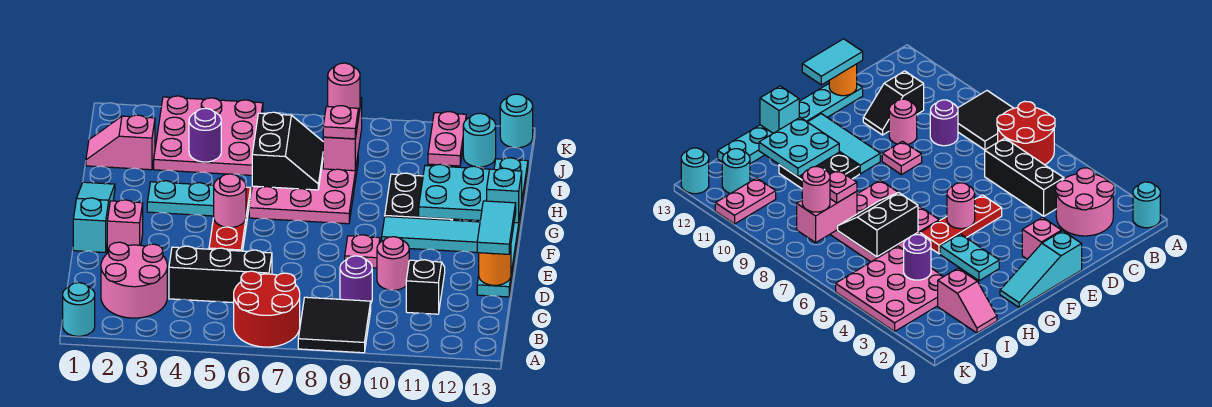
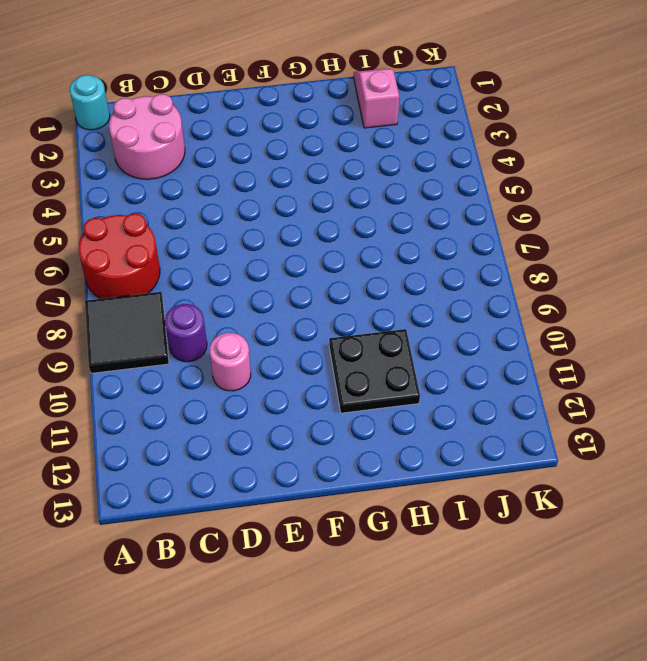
none -> black brick C4:C6 level 1
none -> black slope C11:D11 level 1 top C
none -> cyan plate D13:I13 level 1
none -> cyan slope E1:G1 level 1 top E

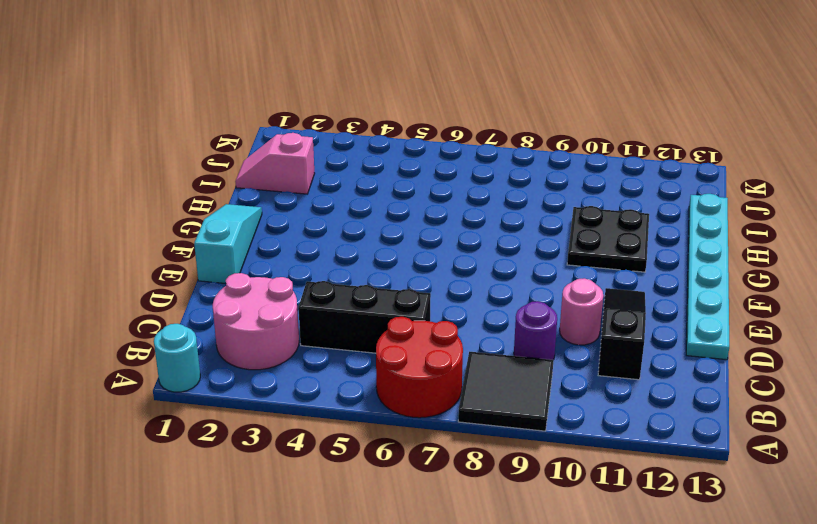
black slope C11:E11 level 1 top C -> black slope C11:D11 level 1 top C
none -> pink brick E2 level 1
none -> red plate E5:G5 level 1
none -> pink plate E9 level 1
none -> cyan tile F10:F12 level 1

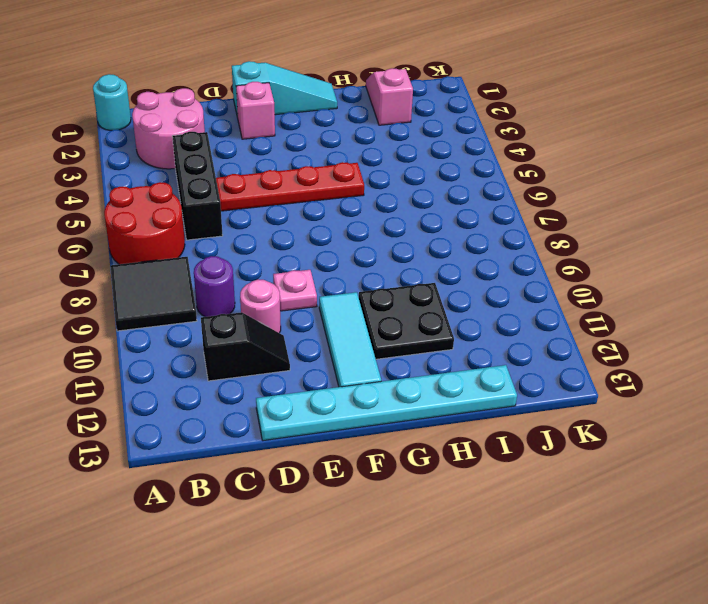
red plate D5:G5 level 1 -> red plate E5:G5 level 1
none -> cyan plate G3:G4 level 1
none -> pink plate G6:I8 level 1
none -> pink plate I3:K5 level 1
none -> pink plate J11:K11 level 1

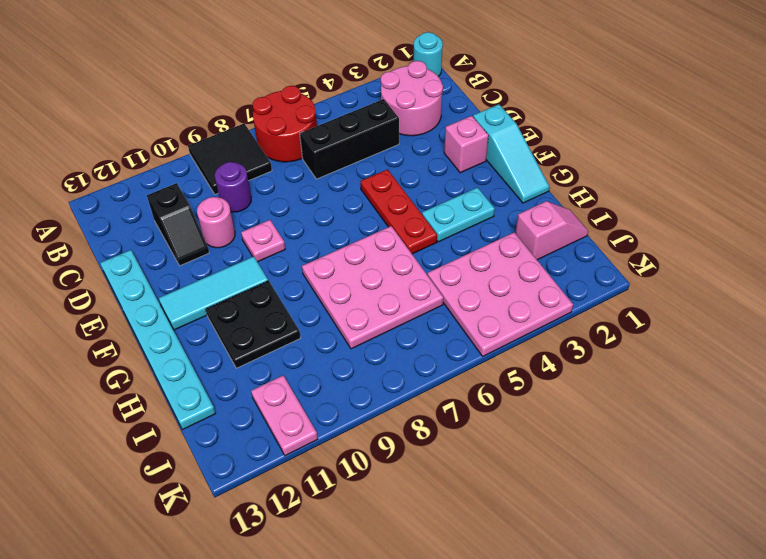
none -> cyan round brick J12 level 1
none -> cyan round brick K13 level 1
none -> orange round brick D13 level 2
none -> pink round brick F5 level 2

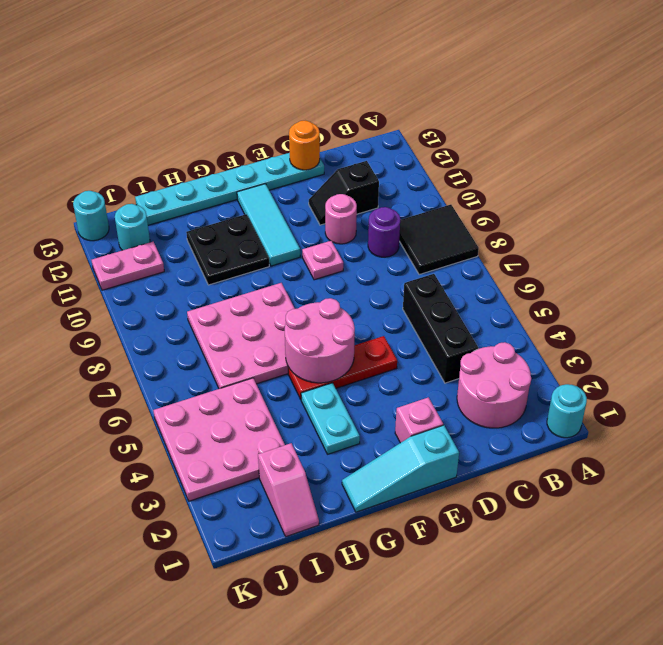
pink round brick F5:G6 level 2 -> pink round brick F5 level 2
none -> red round brick A6:B7 level 1
none -> cyan plate G11:H12 level 2
none -> cyan brick G13 level 2
none -> black slope H6:I7 level 2 top 6

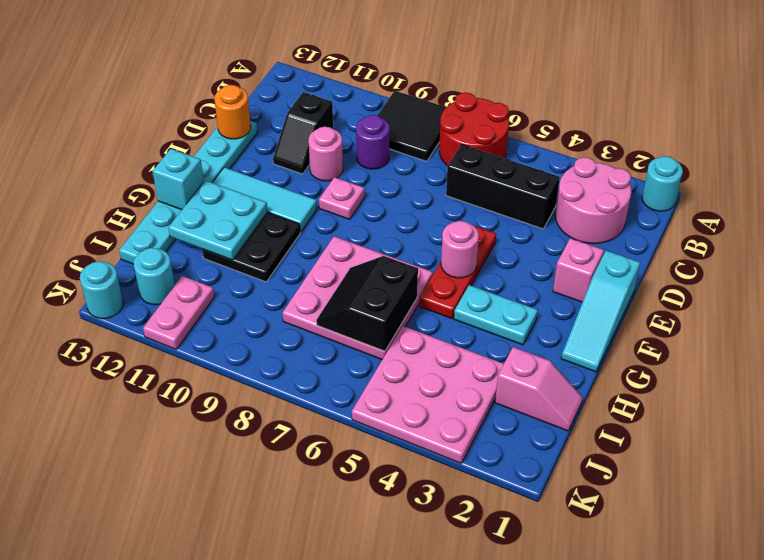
none -> purple round brick I4 level 2
none -> pink brick I8:J8 level 2
none -> cyan tile D13:E13 level 3
none -> pink plate I8 level 3

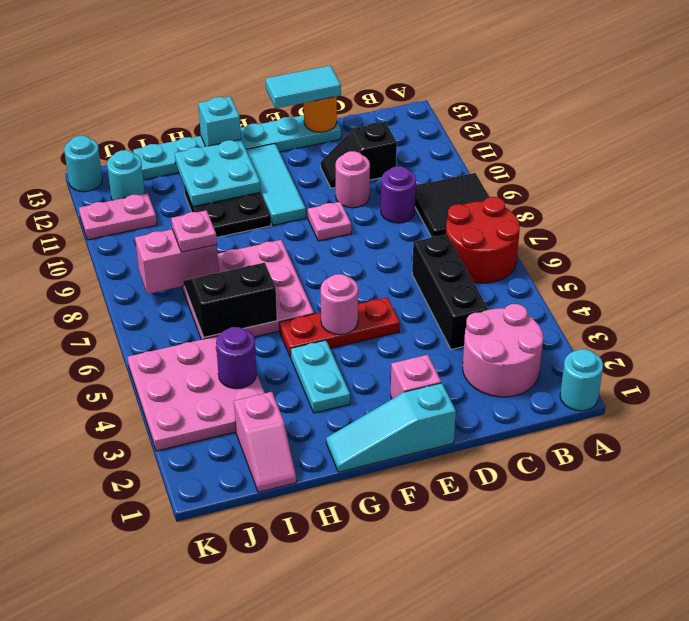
none -> pink round brick J8 level 3

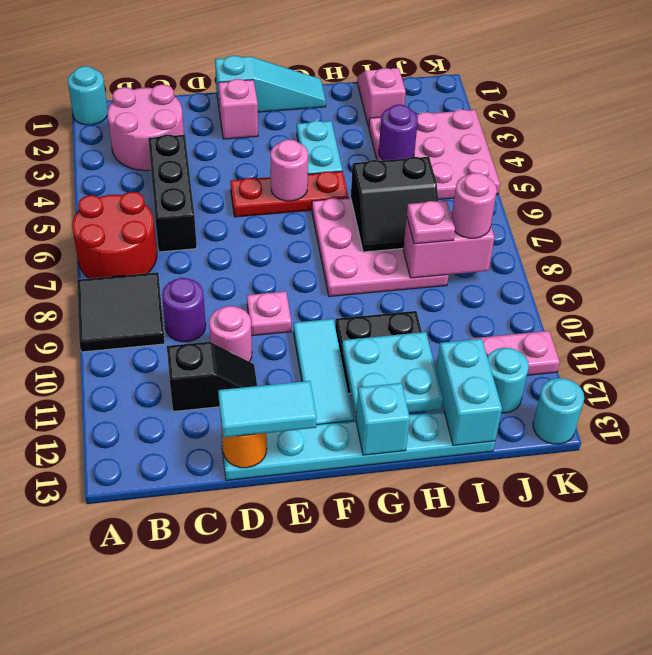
cyan brick I12:I13 level 2 -> none

